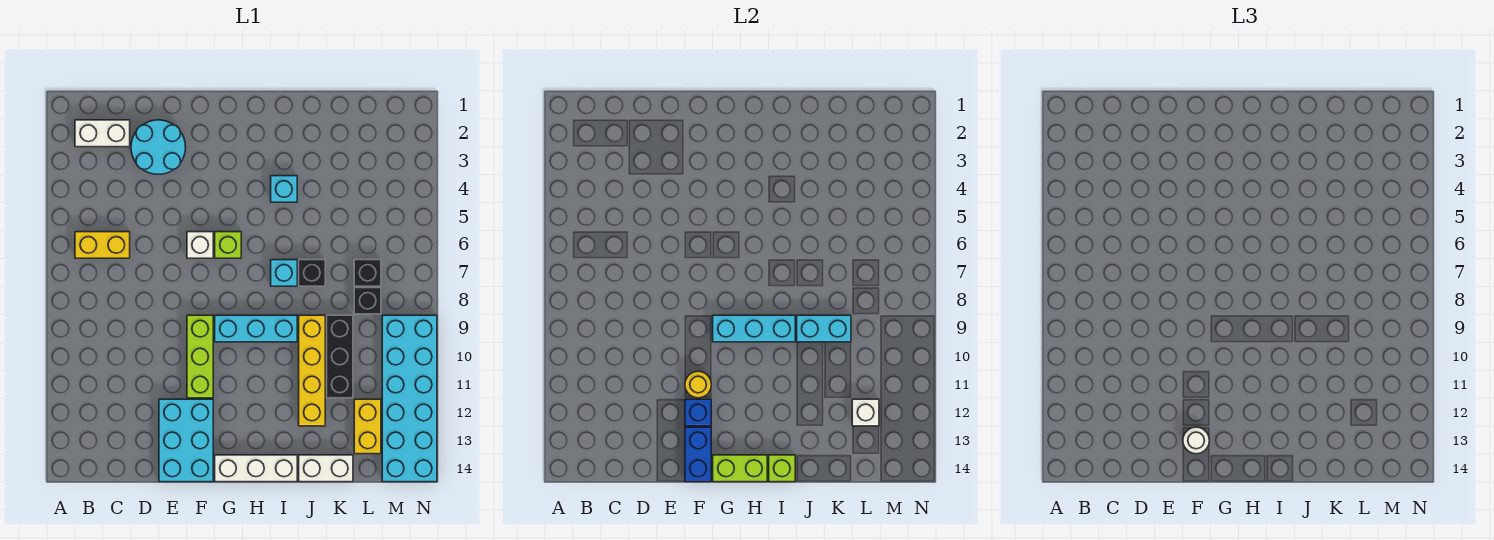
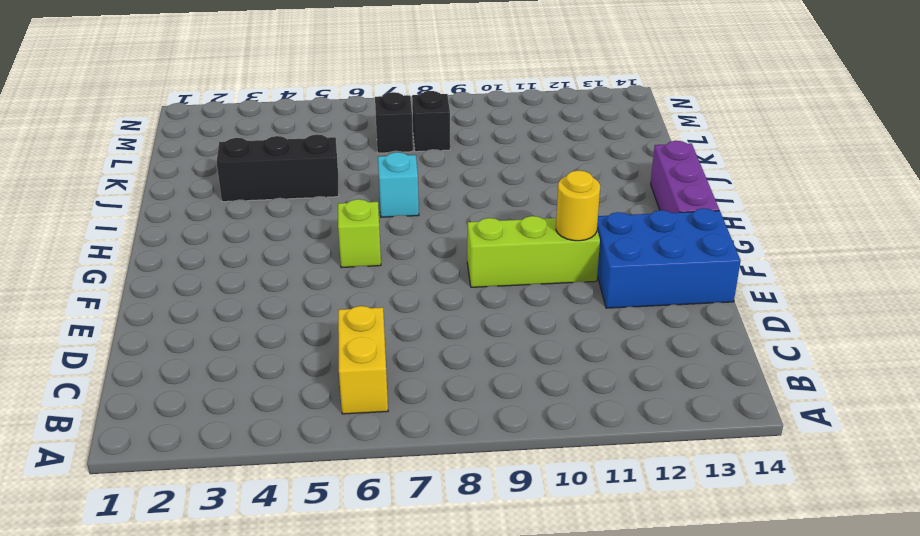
blue brick E12:F14 level 1 -> cyan brick E12:F14 level 1
purple brick G14:I14 level 1 -> white brick G14:I14 level 1
black brick J3:J5 level 1 -> black brick K9:K11 level 1
none -> white brick B2:C2 level 1
none -> cyan round brick D2:E3 level 1
none -> white brick F6 level 1

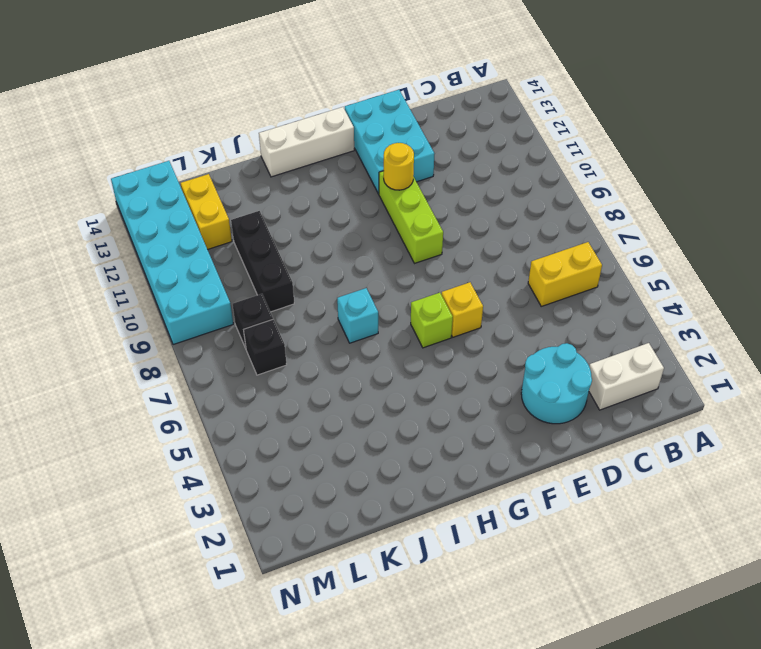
yellow brick F6 level 1 -> white brick F6 level 1
none -> cyan brick G9:I9 level 1
none -> cyan brick I4 level 1
none -> black brick J7 level 1

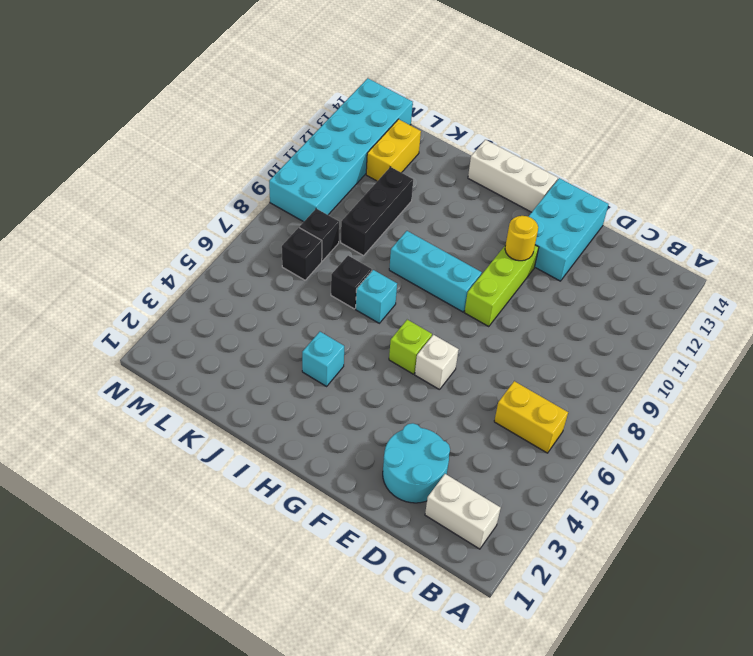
none -> yellow brick J9:J12 level 1
none -> white brick J14:K14 level 1
none -> blue brick F12 level 2

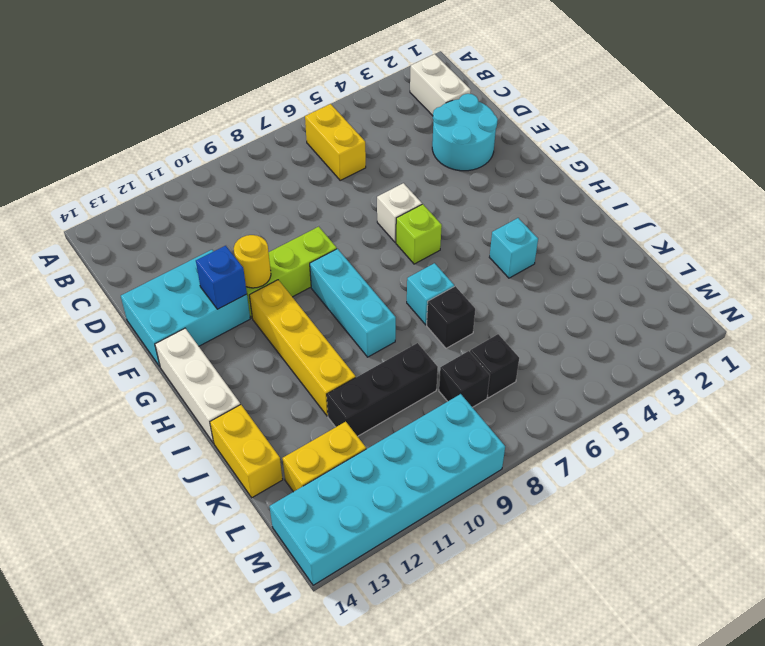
yellow brick G11:J11 level 1 -> yellow brick J9:J12 level 1
yellow brick J14:K14 level 1 -> white brick J14:K14 level 1
none -> blue brick F13:F14 level 2
none -> cyan brick G9:I9 level 2
none -> lime brick G14:H14 level 2

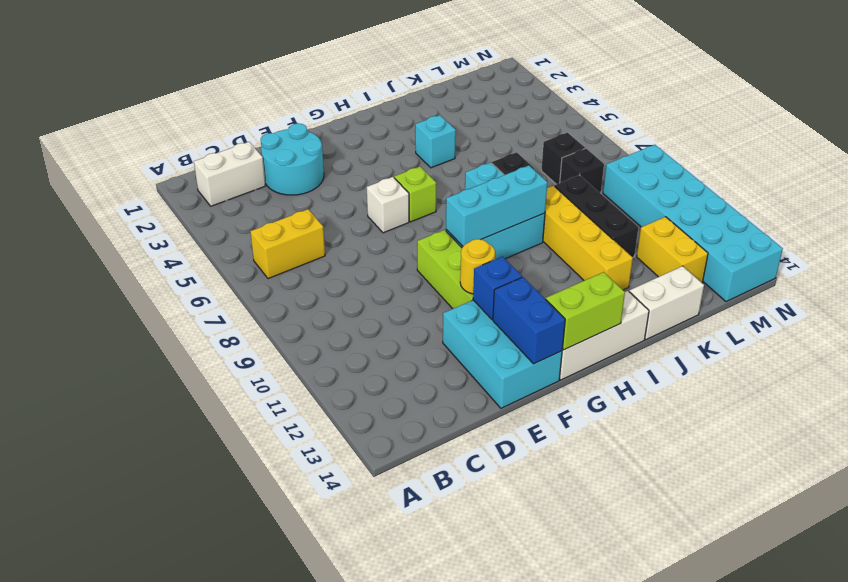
none -> lime brick I14 level 2
none -> cyan brick J9:K9 level 2
none -> white brick L12 level 2

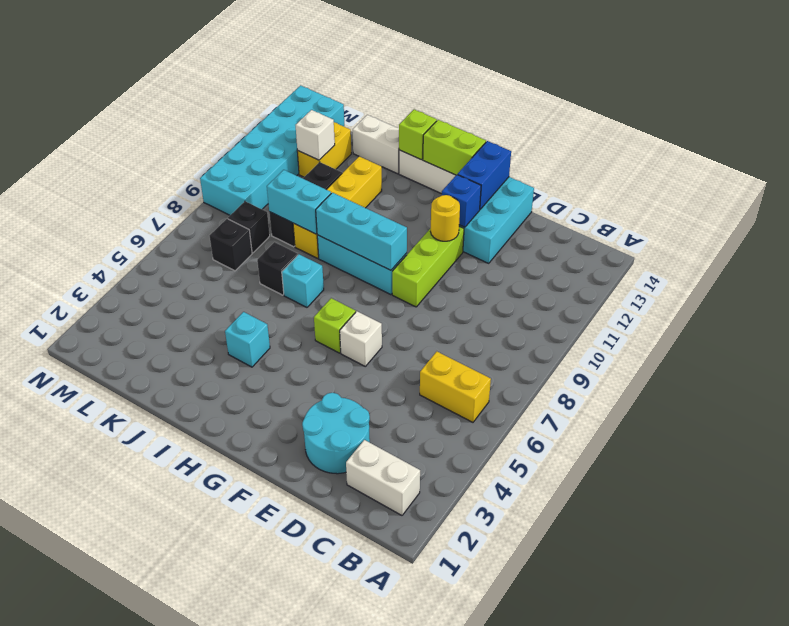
none -> white round brick F13 level 3

